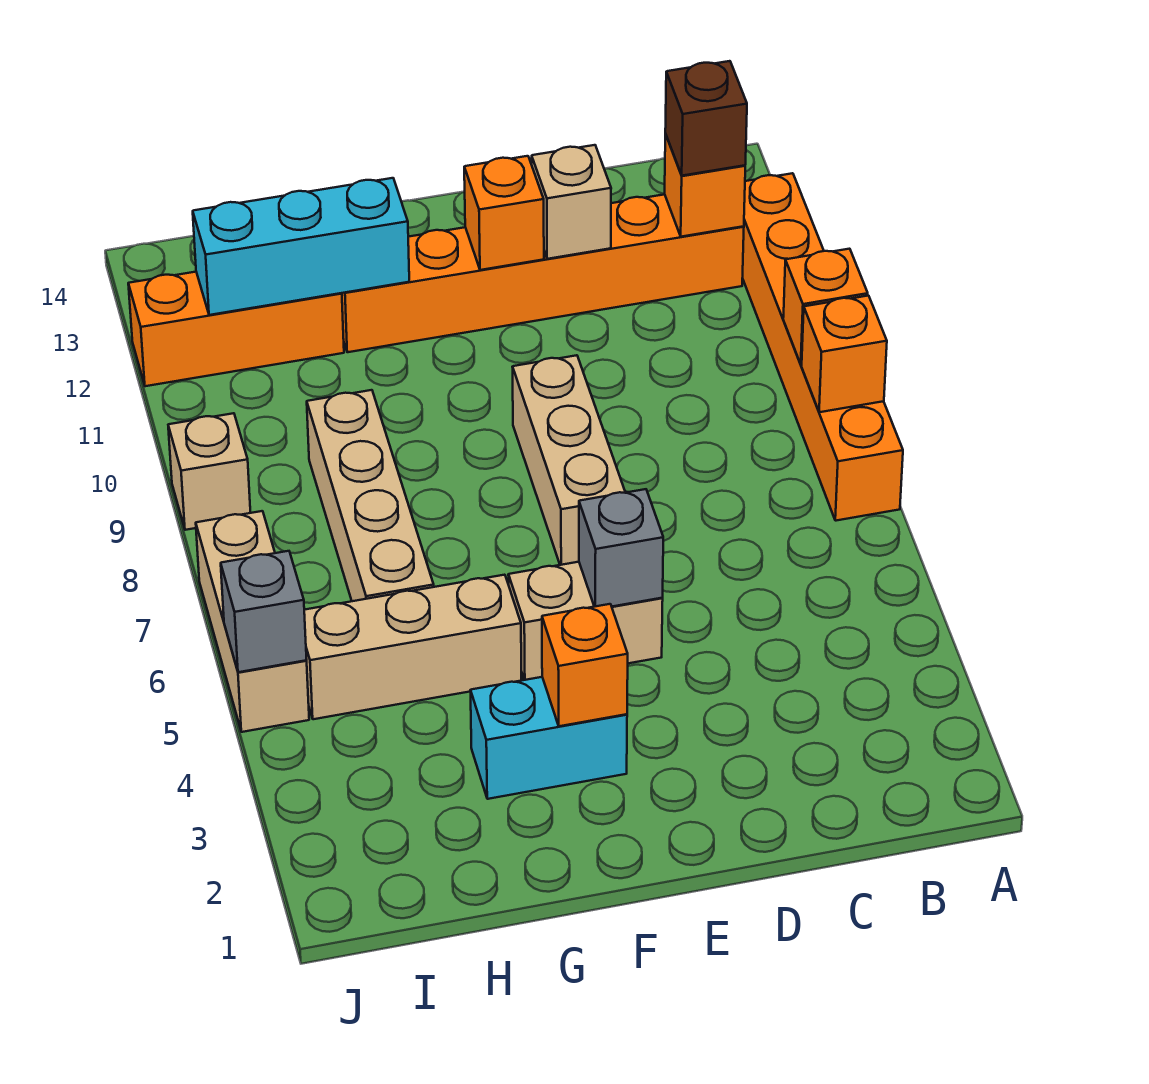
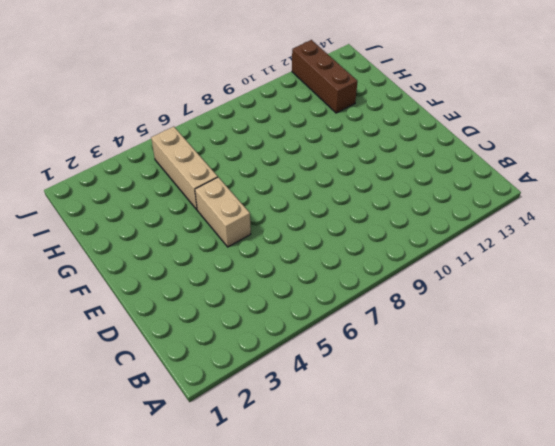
brown brick H12:J12 level 1 -> orange brick H12:J12 level 1
none -> orange brick A7:A12 level 1
none -> orange brick B12:G12 level 1
none -> tan brick E7:E9 level 1

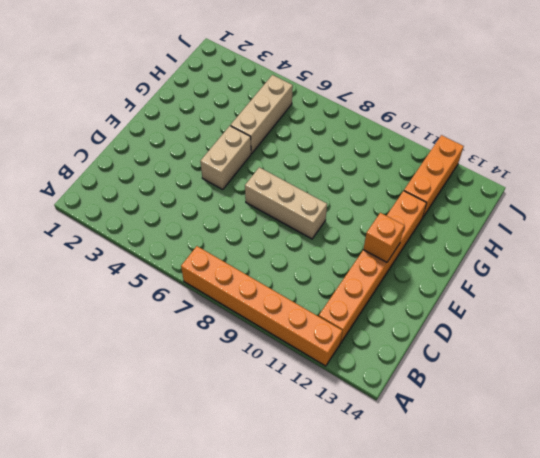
none -> cyan brick F3:G3 level 1
none -> tan brick H6:H9 level 1
none -> tan brick J5:J7 level 1

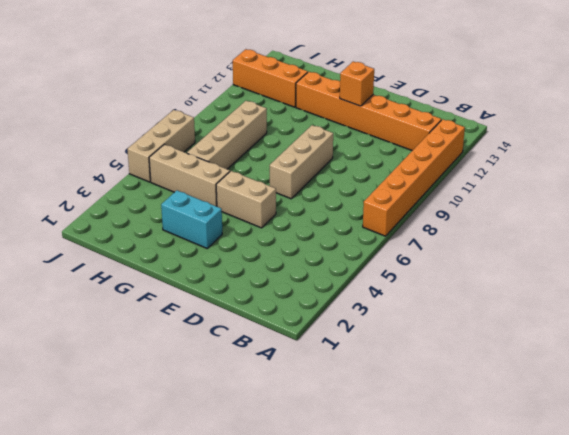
none -> tan brick J9 level 1
none -> orange brick A8 level 2
none -> orange brick A9 level 2

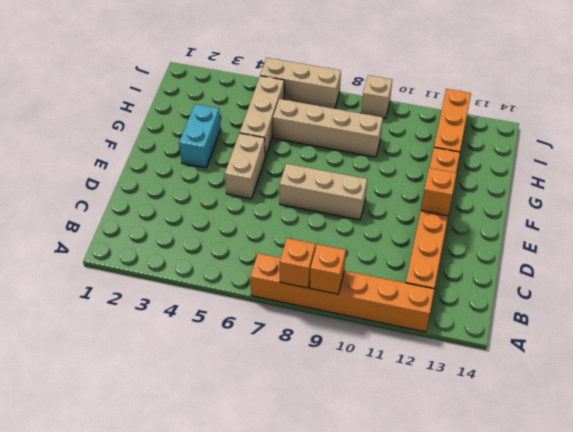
none -> orange brick B12 level 2
none -> tan brick D12 level 2
none -> grey brick E5 level 2

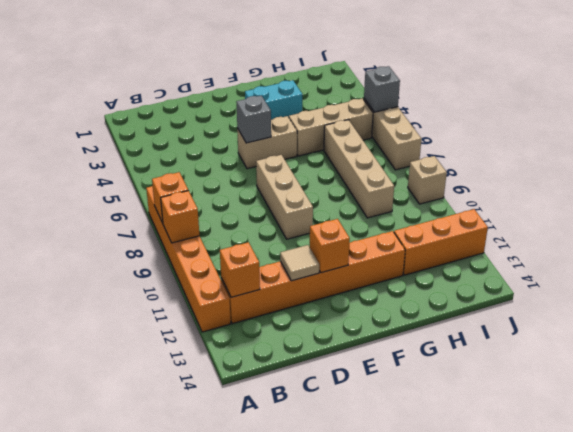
tan tile D12 level 2 -> tan brick D12 level 2
none -> orange brick F3 level 2
none -> cyan brick G12:I12 level 2
none -> brown brick B12 level 3

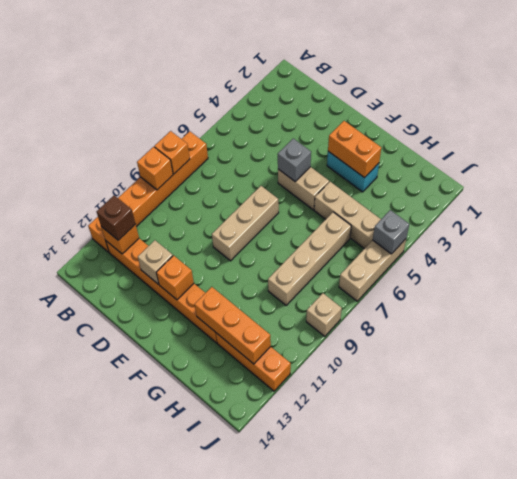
orange brick F3:G3 level 2 -> orange brick F3 level 2
orange brick G12:I12 level 2 -> cyan brick G12:I12 level 2

